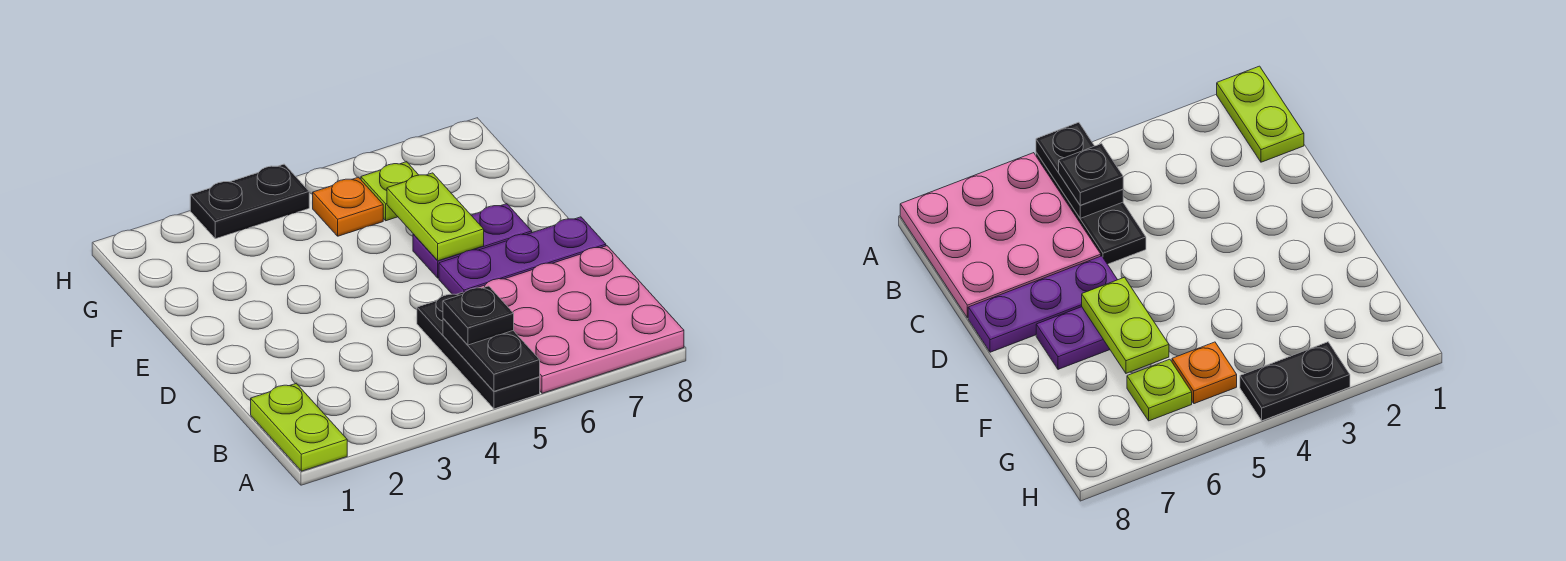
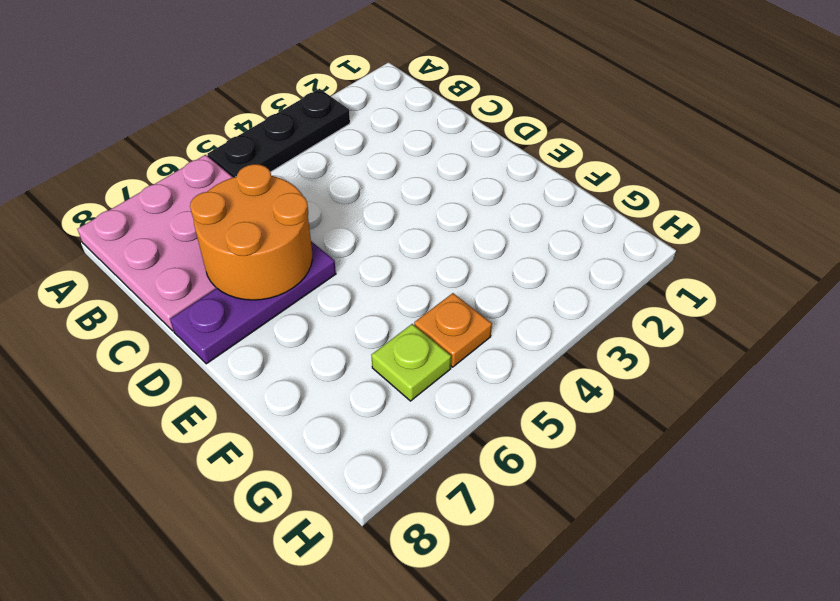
black plate A3:A5 level 1 -> black plate A5:C5 level 1
orange round brick C6:D7 level 2 -> none
none -> lime plate A1:B1 level 1
none -> purple plate E6:E7 level 1

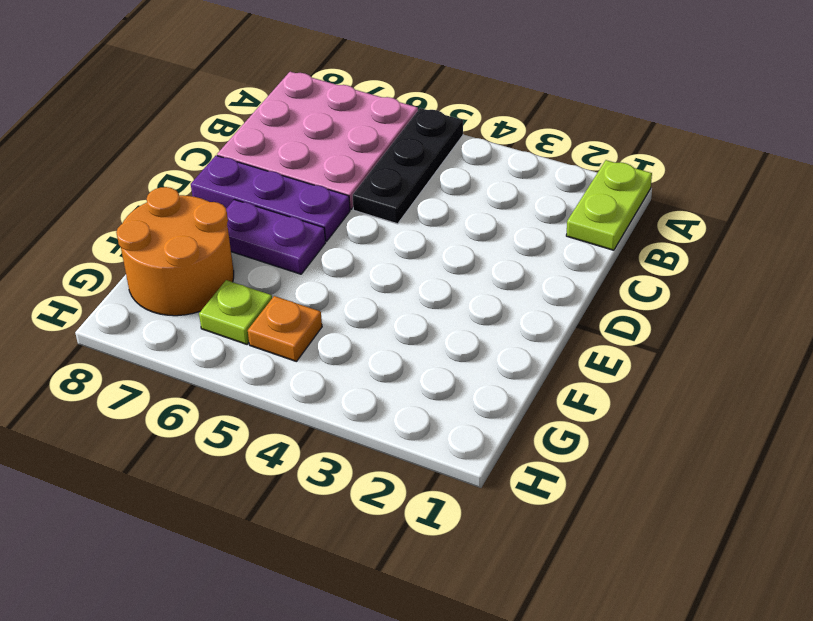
orange round brick F7:G8 level 1 -> none
none -> black plate H3:H4 level 1
none -> black plate A5:B5 level 2

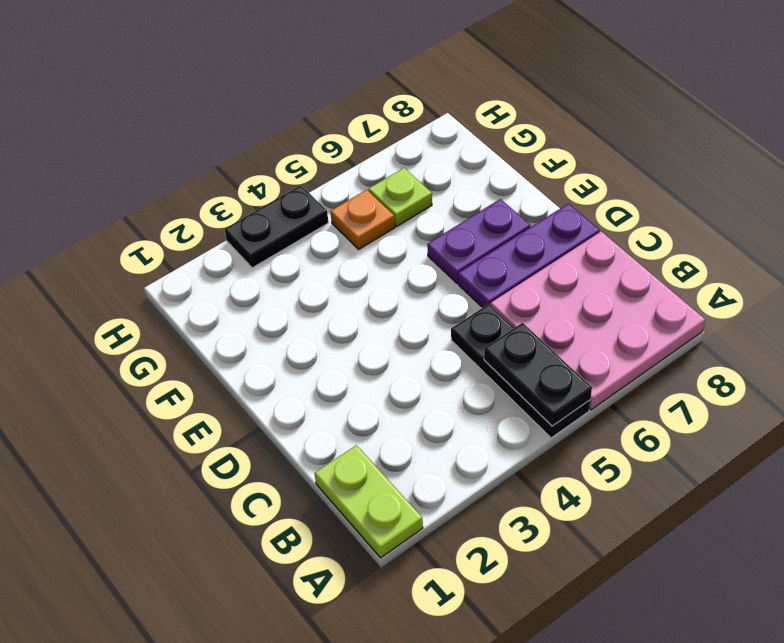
none -> lime plate E6:F6 level 2
none -> black plate B5 level 3

